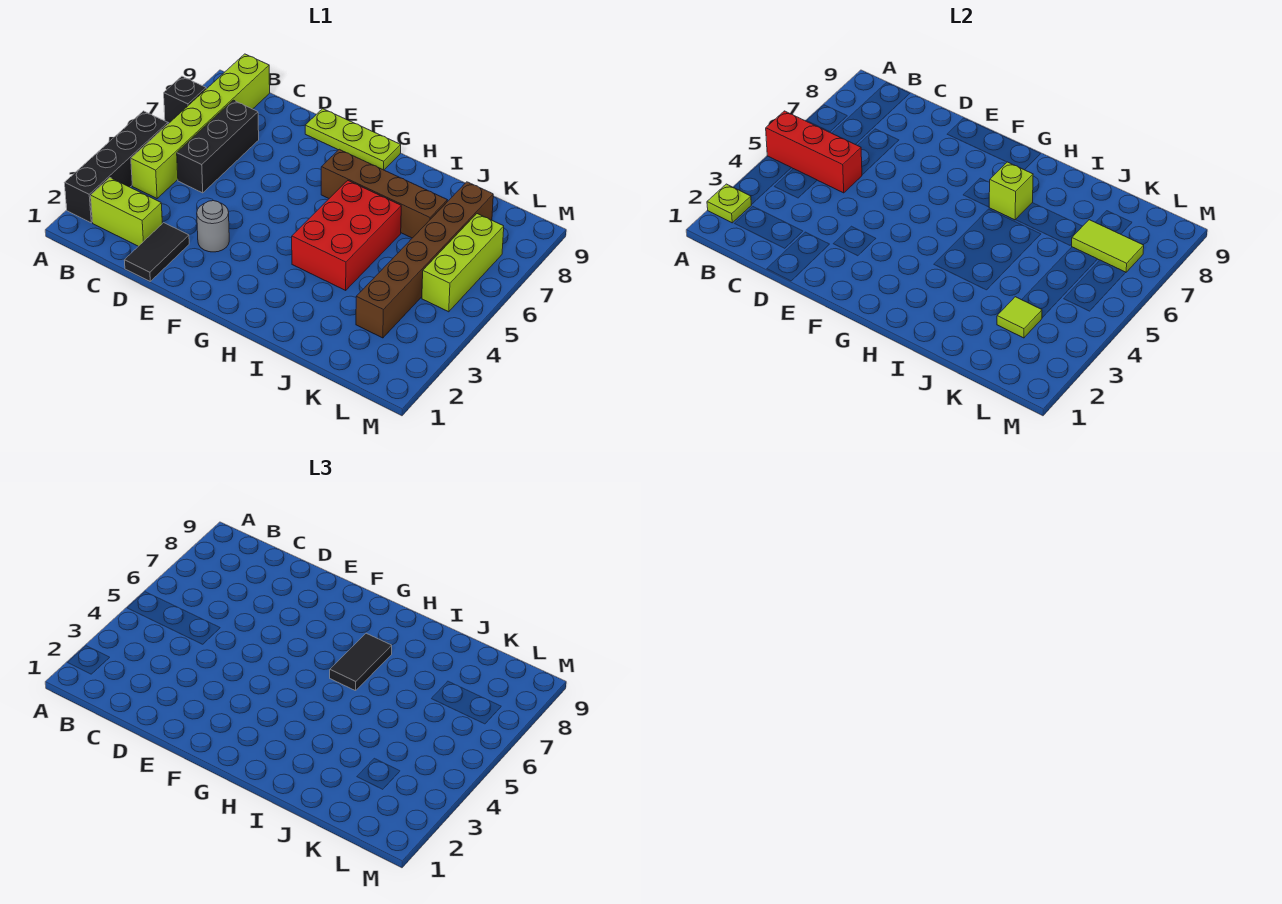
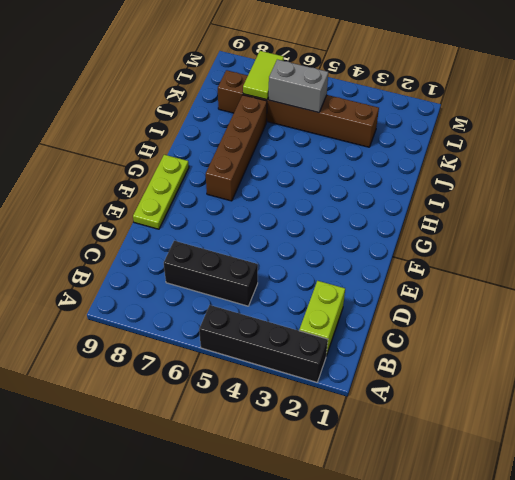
grey brick K5:K6 level 2 -> none
none -> black brick A7 level 1
none -> lime brick B4:B9 level 1
none -> black tile D1:D2 level 1

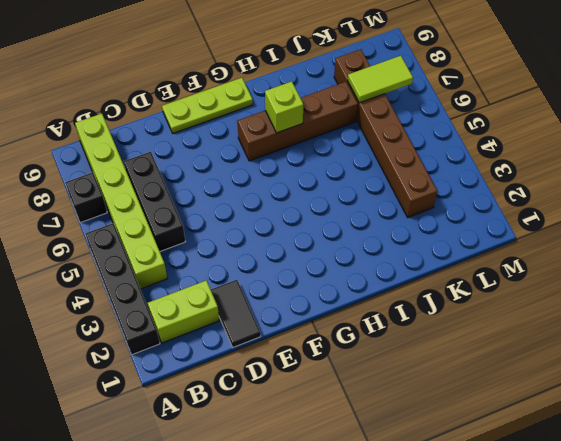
none -> grey round brick E3 level 1
none -> red brick H4:I6 level 1
none -> lime brick L5:L7 level 1

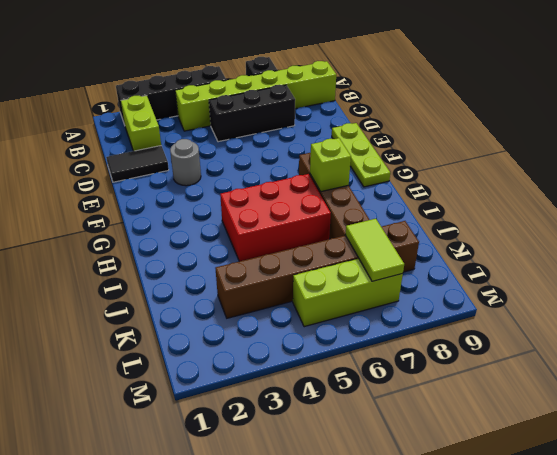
none -> lime plate A2 level 2
none -> red brick A5:C5 level 2
none -> lime tile K3 level 2

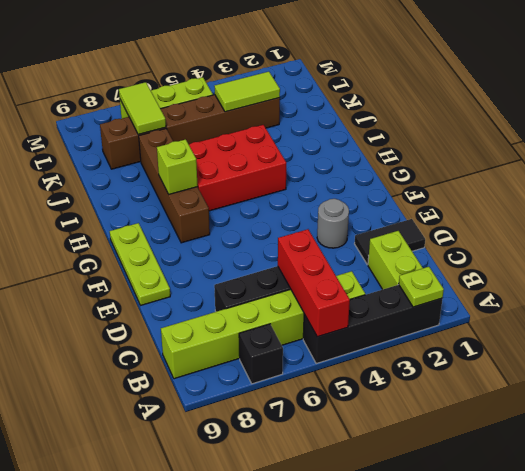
lime tile K3:K4 level 2 -> lime tile K3 level 2
none -> black tile H6:H7 level 3

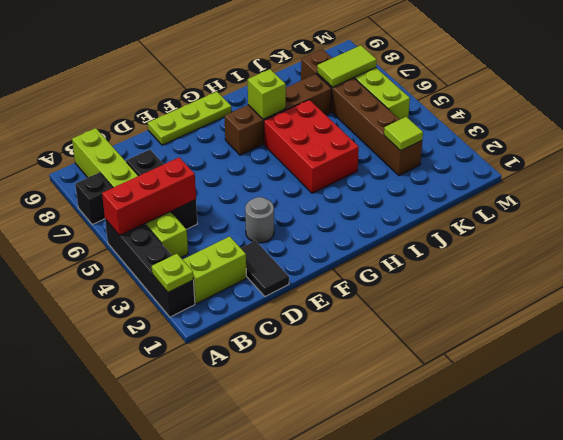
none -> black tile H6:H7 level 3

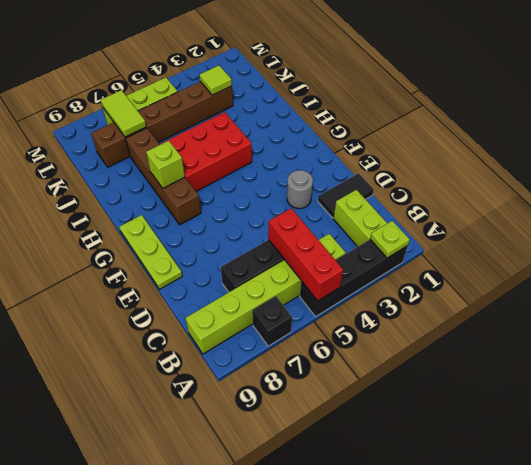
none -> black tile H6:H7 level 3

